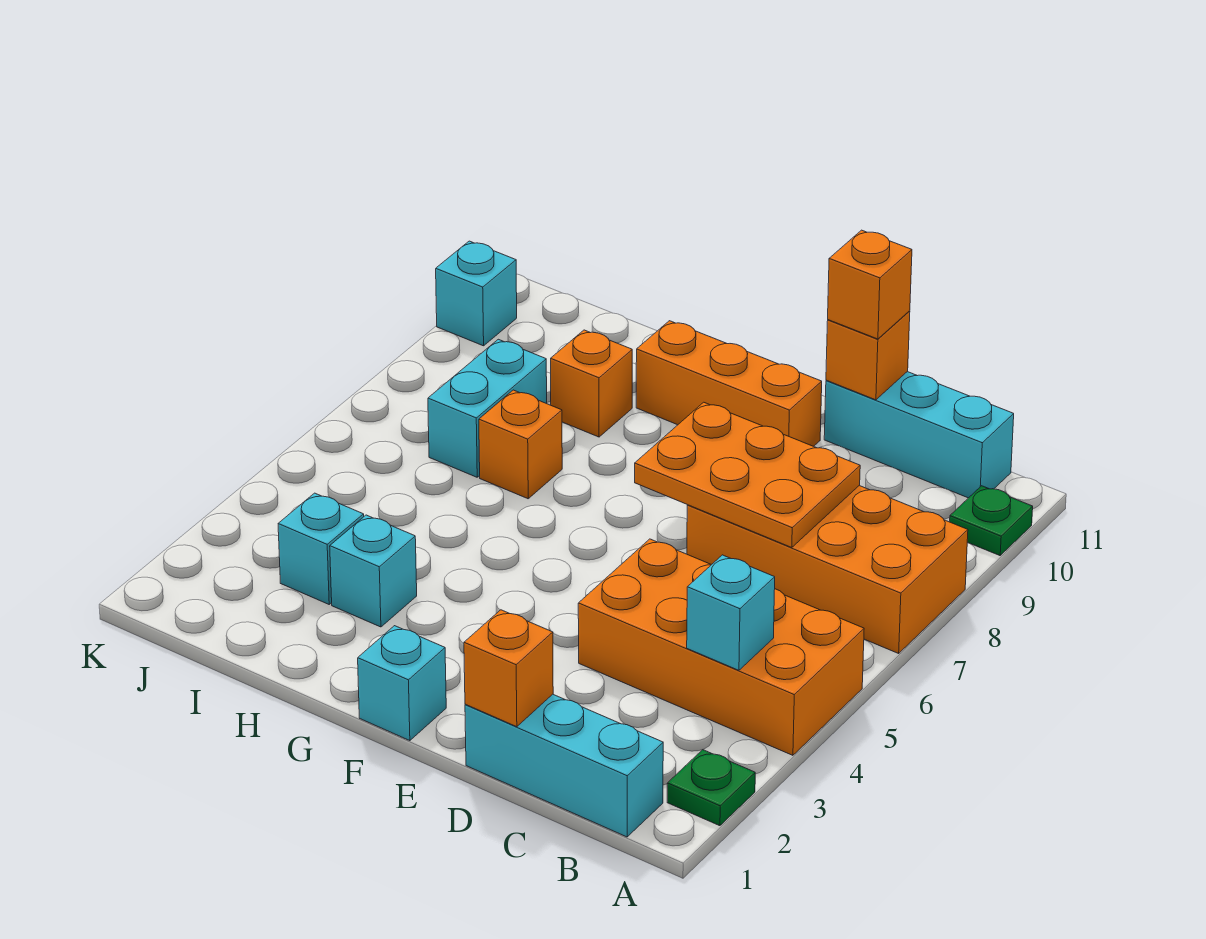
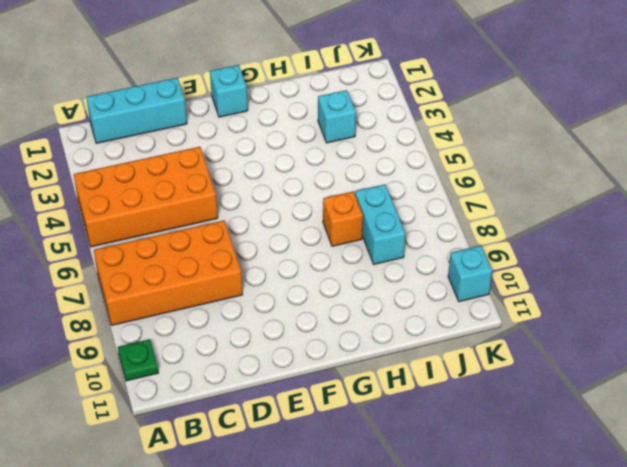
none -> green plate A2 level 1
none -> cyan brick B11:D11 level 1
none -> orange brick E10:G10 level 1

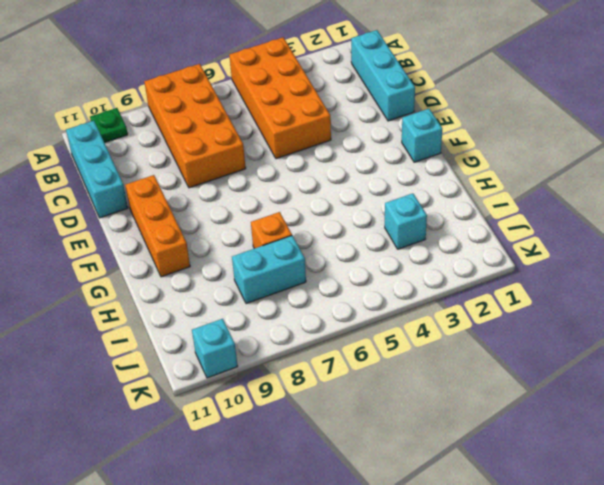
none -> green plate A2 level 1
none -> cyan brick H3 level 1
none -> orange brick H9 level 1

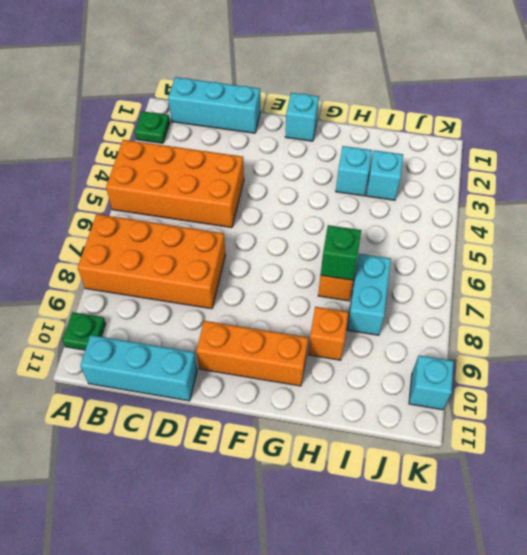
green brick H7 level 2 -> none
none -> cyan brick B4 level 2
none -> orange plate C7:E8 level 2
none -> orange brick D1 level 2

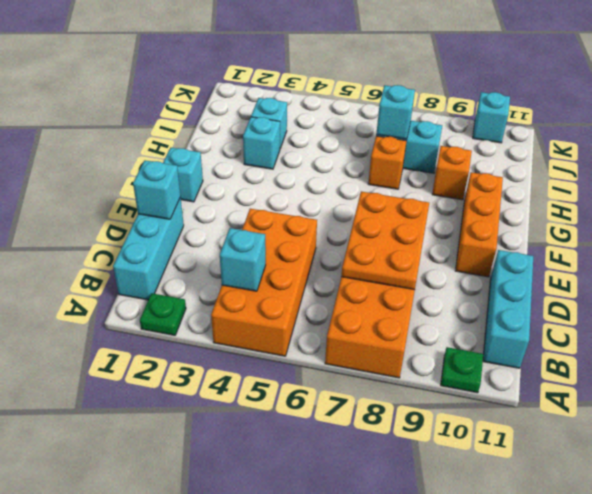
cyan brick D1 level 2 -> orange brick D1 level 2
cyan brick I7 level 2 -> none
none -> orange brick D11 level 2
none -> orange brick D11 level 3

